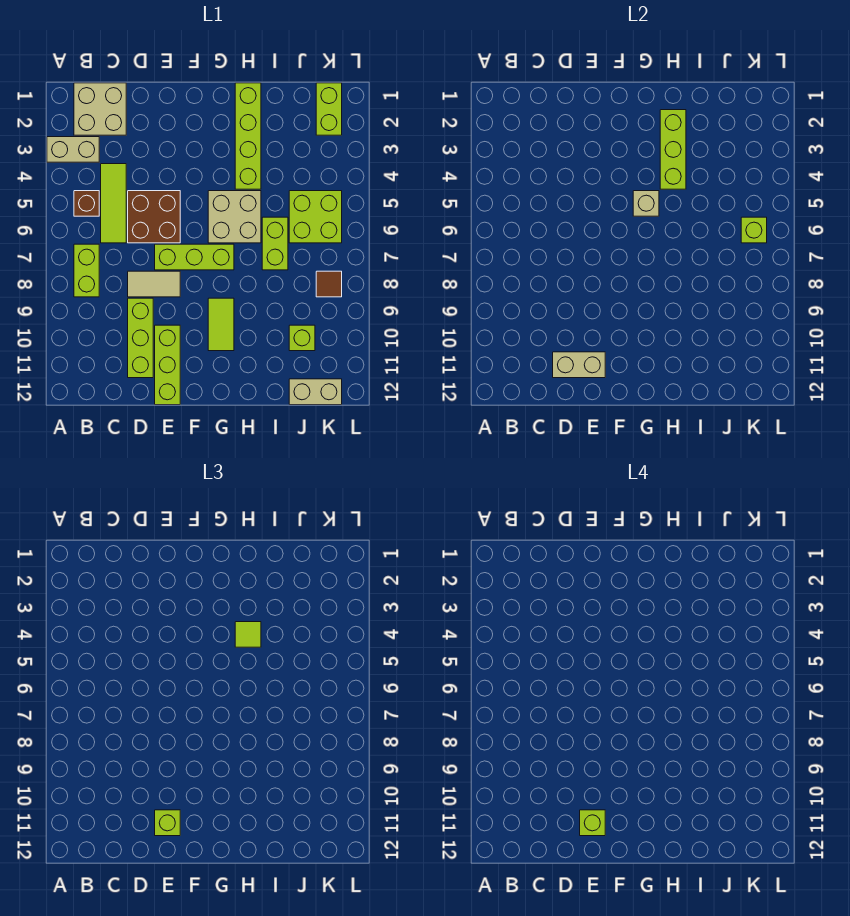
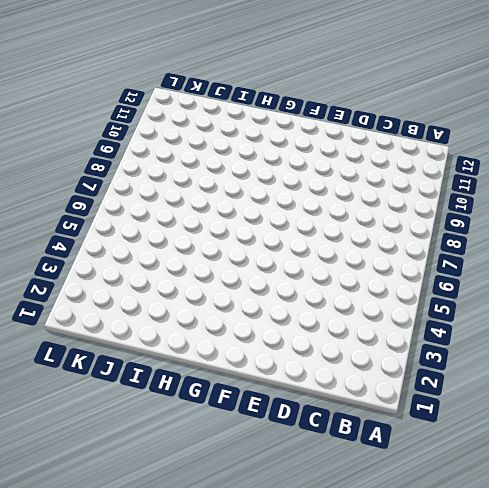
none -> tan brick A3:B3 level 1
none -> tan brick B1:C2 level 1
none -> brown brick B5 level 1

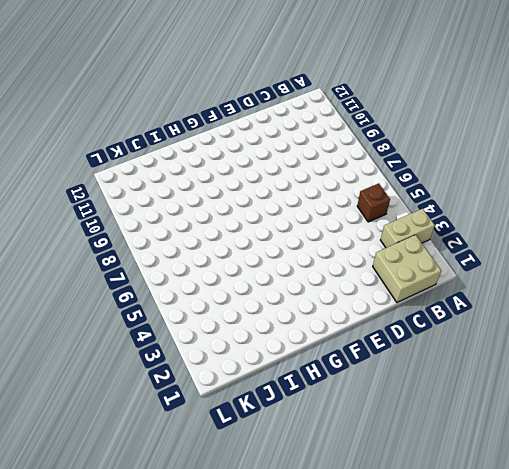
none -> lime brick B7:B8 level 1
none -> lime tile C4:C6 level 1
none -> brown brick D5:E6 level 1

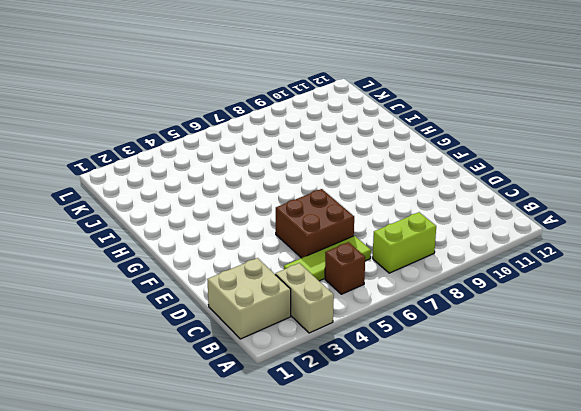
none -> tan tile D8:E8 level 1
none -> lime brick D9:D11 level 1
none -> lime brick E7:G7 level 1

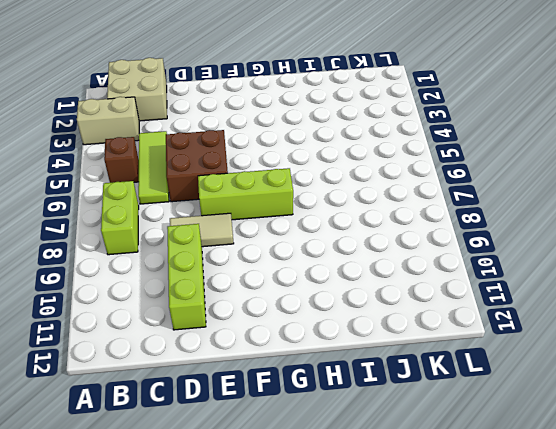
none -> lime brick E10:E12 level 1
none -> tan brick G5:H6 level 1
none -> lime tile G9:G10 level 1

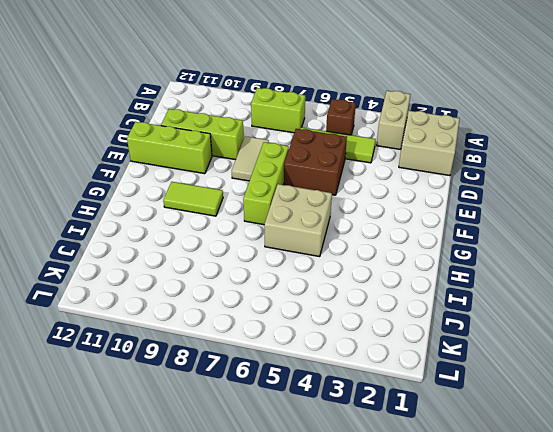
none -> lime brick H1:H4 level 1
none -> lime brick I6:I7 level 1
none -> lime brick J5:K6 level 1

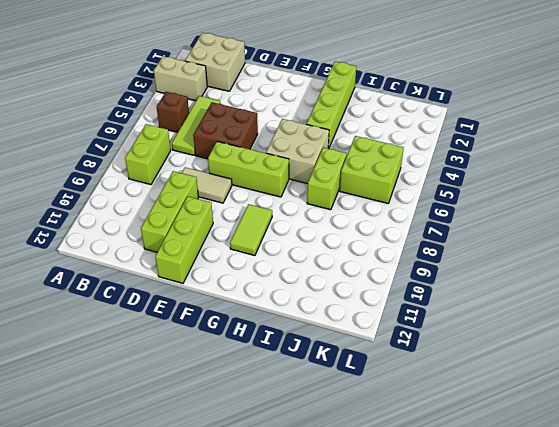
none -> lime brick J10 level 1
none -> tan brick J12:K12 level 1
none -> lime brick K1:K2 level 1

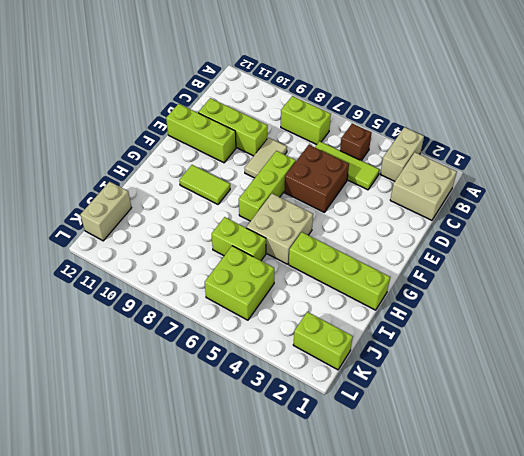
none -> lime brick J10 level 1
none -> brown tile K8 level 1
none -> tan brick D11:E11 level 2

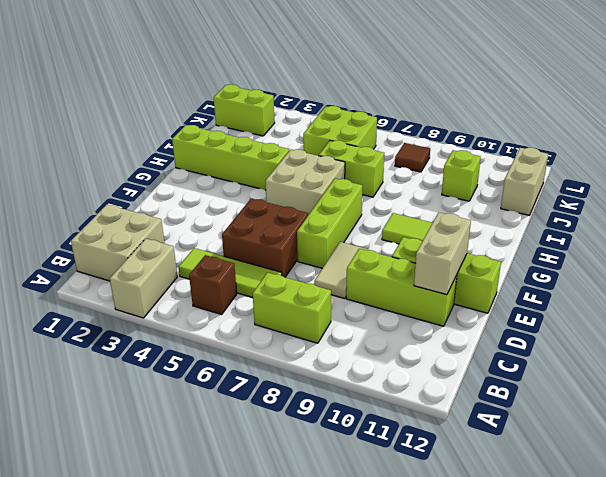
none -> tan brick G5 level 2
none -> lime brick H2:H4 level 2
none -> lime brick K6 level 2

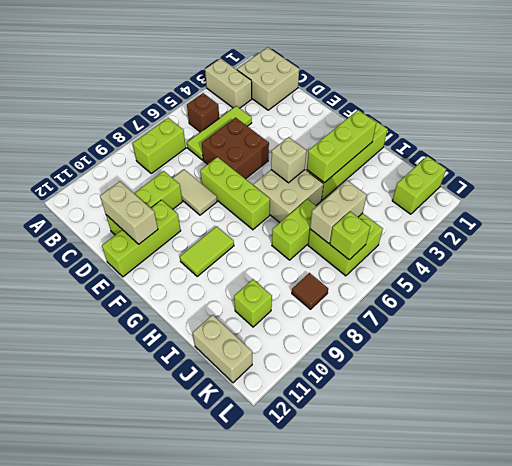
tan brick J5:J6 level 2 -> none
none -> lime brick E11 level 3
none -> lime tile H4 level 3
none -> lime brick E11 level 4

